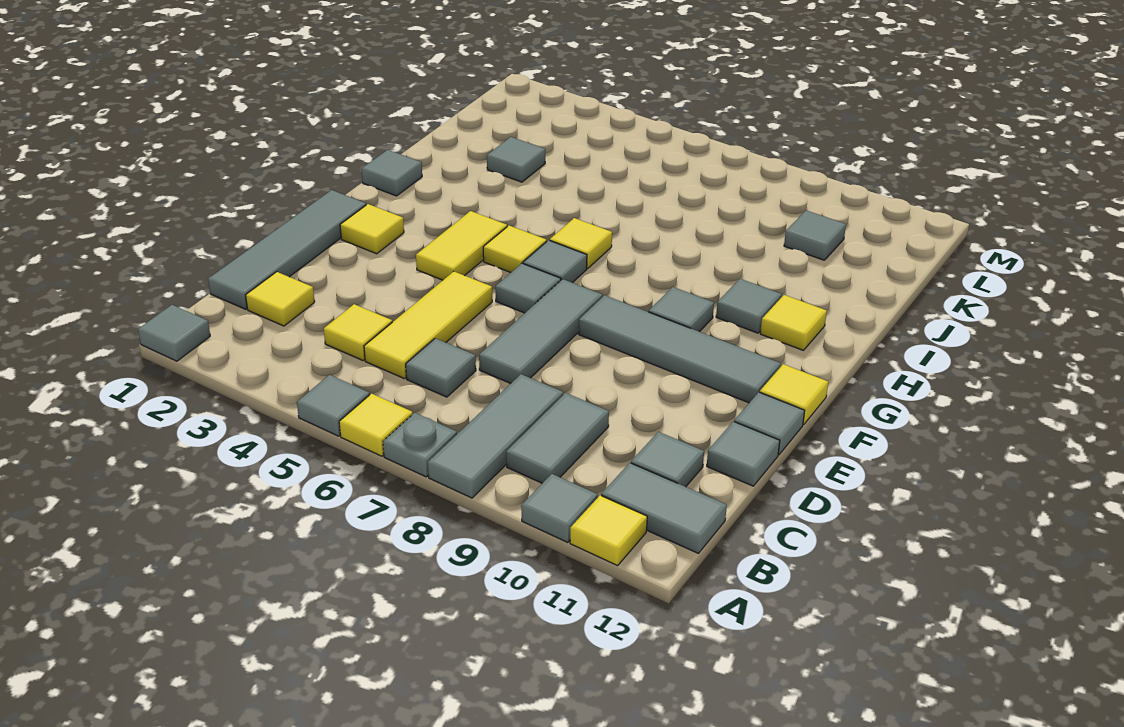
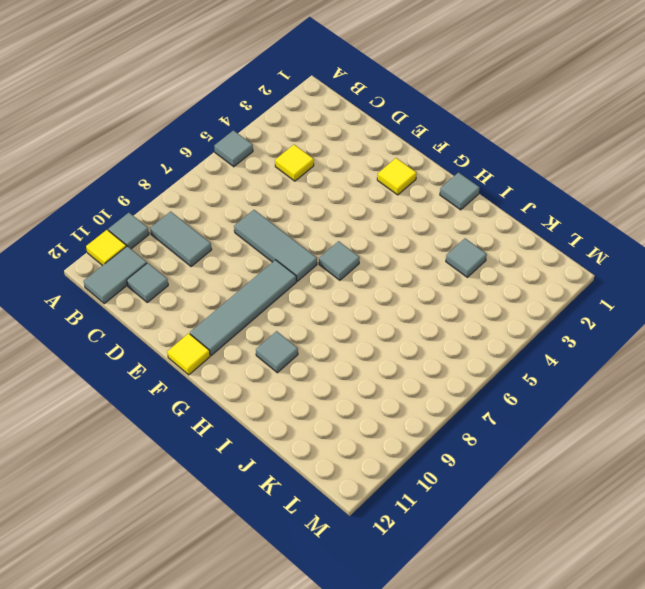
none -> grey tile A1 level 1
none -> yellow tile A6 level 1
none -> grey plate A7 level 1
none -> grey tile A8:C8 level 1

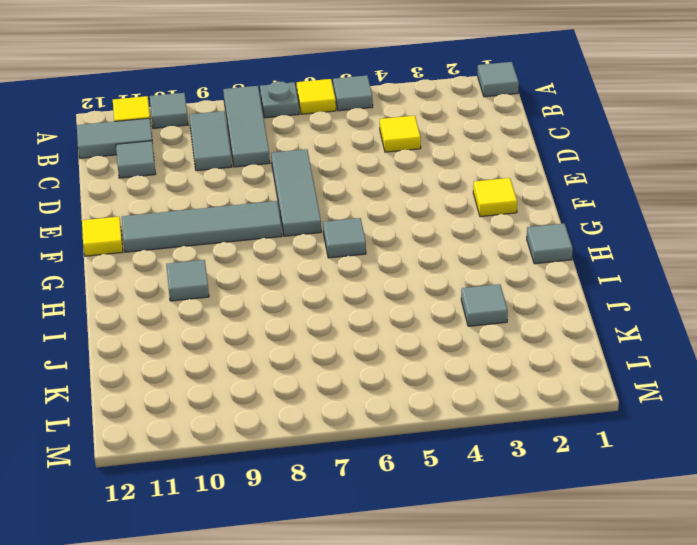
none -> grey tile C1:F1 level 1
none -> yellow tile C2 level 1
none -> yellow tile C5:E5 level 1
none -> grey tile C6 level 1

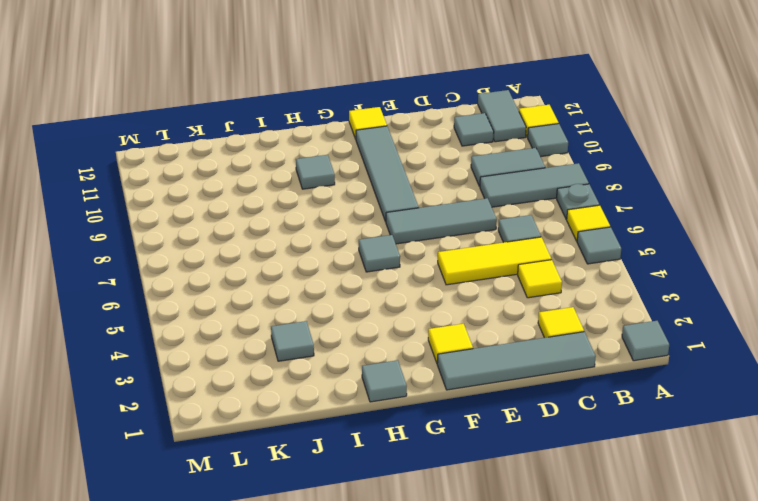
none -> grey tile D12 level 1
none -> grey tile E12 level 1
none -> yellow tile F4:G4 level 1
none -> grey tile F6 level 1

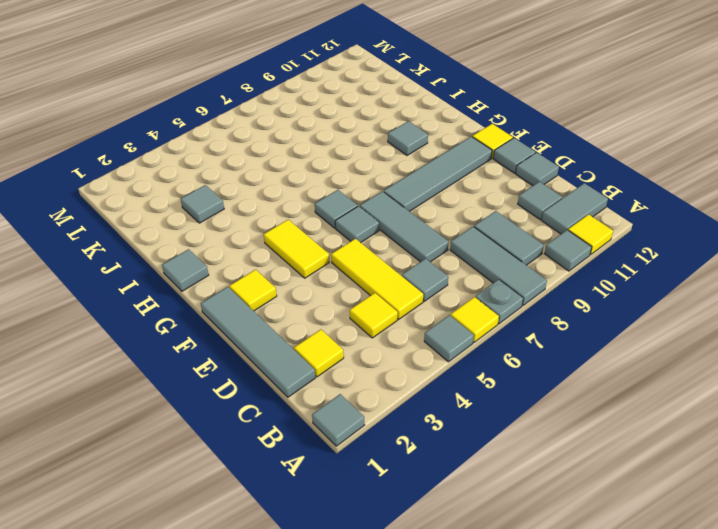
none -> yellow tile G5 level 1
none -> grey tile G9 level 1
none -> yellow tile H6 level 1
none -> yellow tile H11 level 1

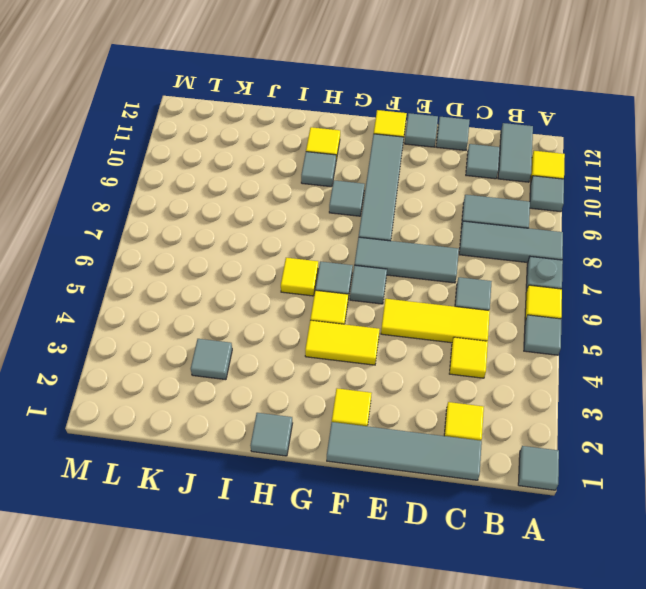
none -> grey tile K10 level 1

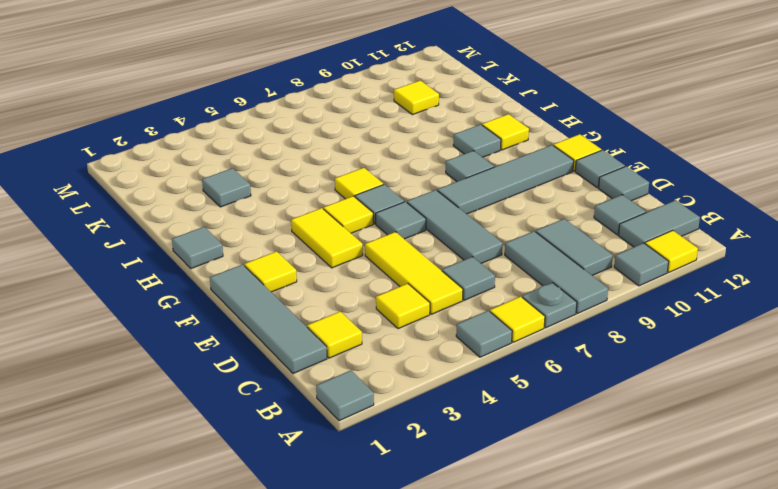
yellow tile K10 level 1 -> grey tile K10 level 1

